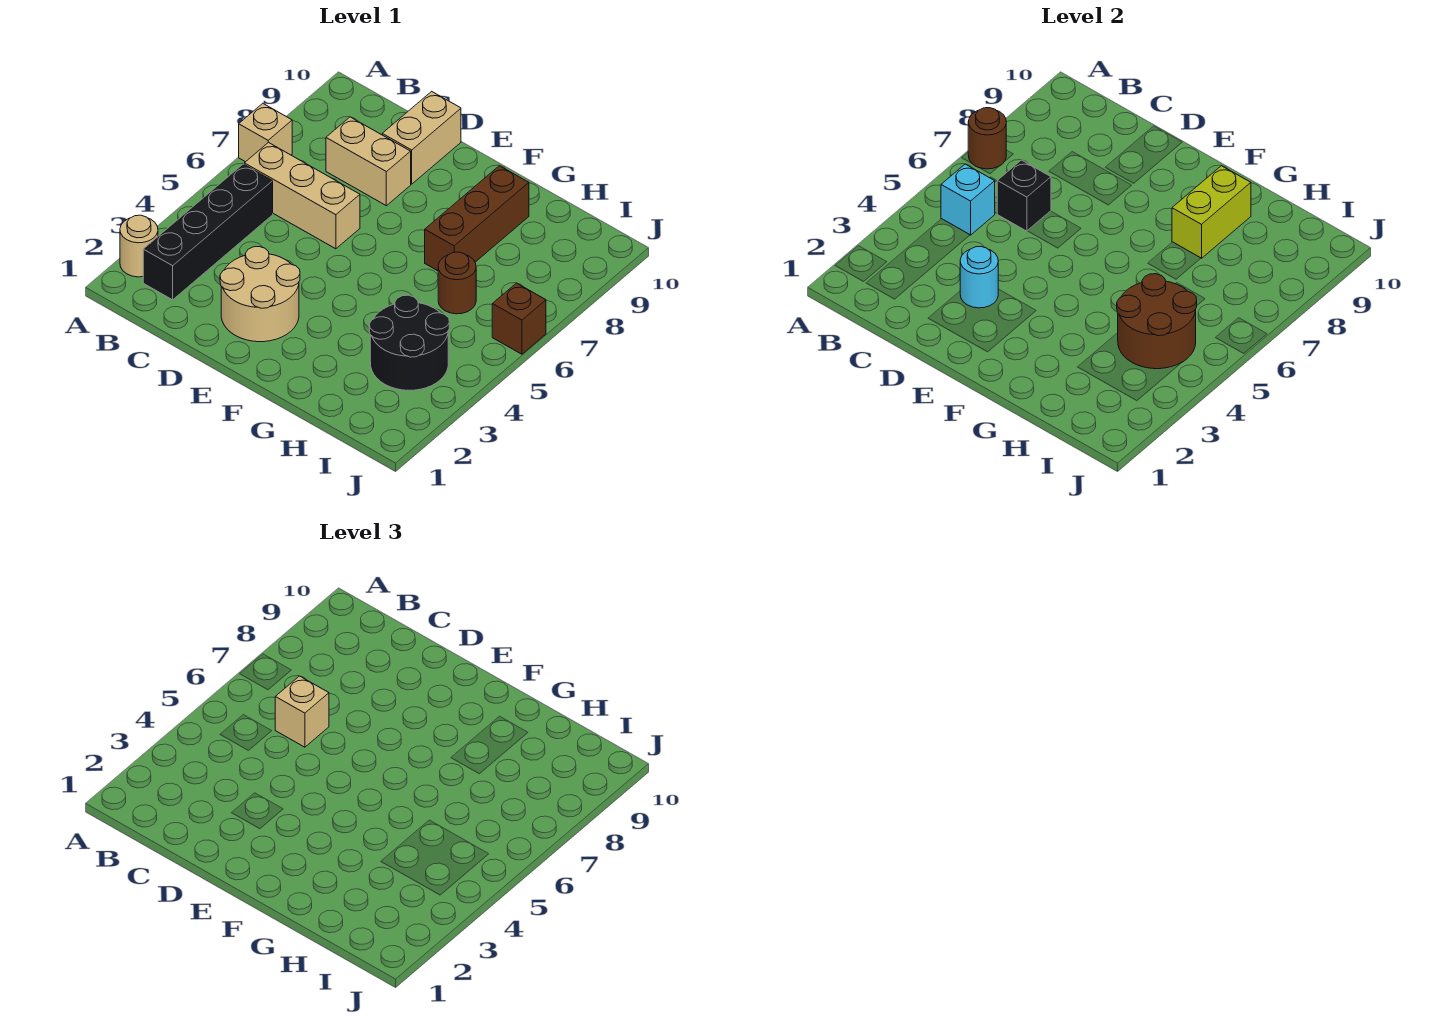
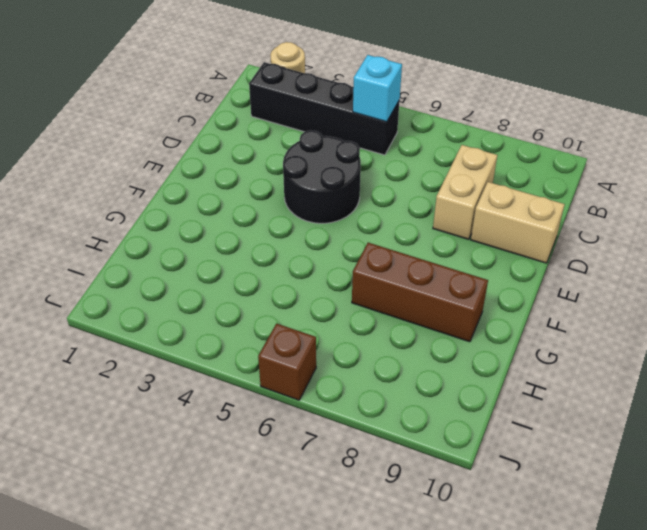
black round brick D4:E5 level 1 -> black round brick H3:I4 level 1
none -> tan brick A7 level 1
none -> tan brick B6:D6 level 1
none -> tan round brick D2:E3 level 1

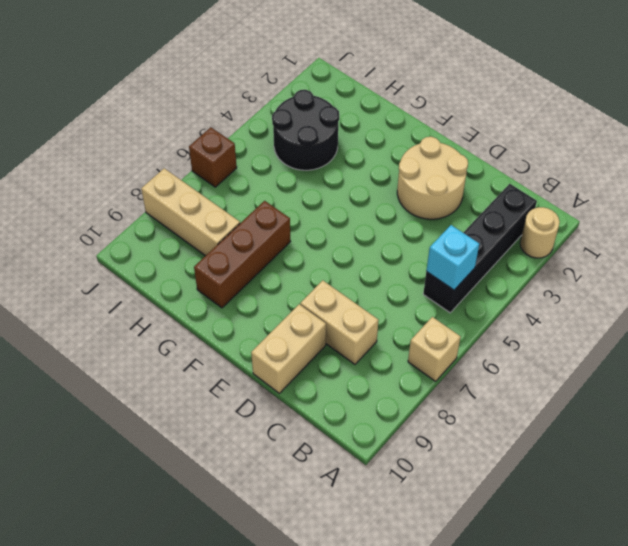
tan brick H8:J8 level 1 -> tan brick B6:D6 level 1
none -> brown round brick H6 level 1
none -> brown round brick A7 level 2
none -> black brick C6 level 2

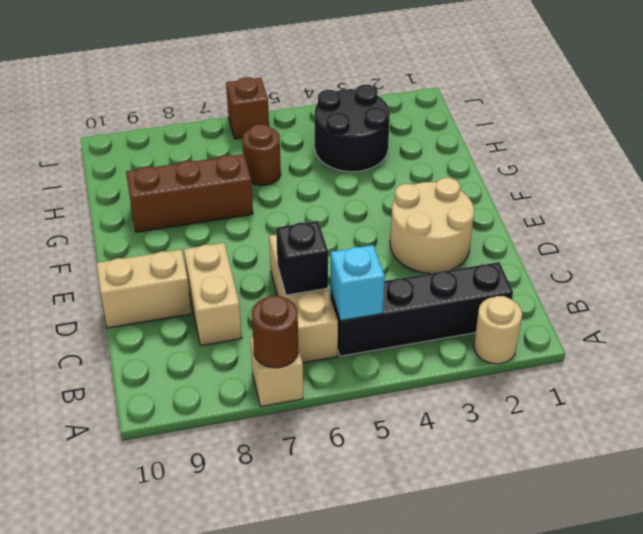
none -> cyan round brick D3 level 2
none -> lime brick G8:G9 level 2
none -> brown round brick H4:I5 level 2

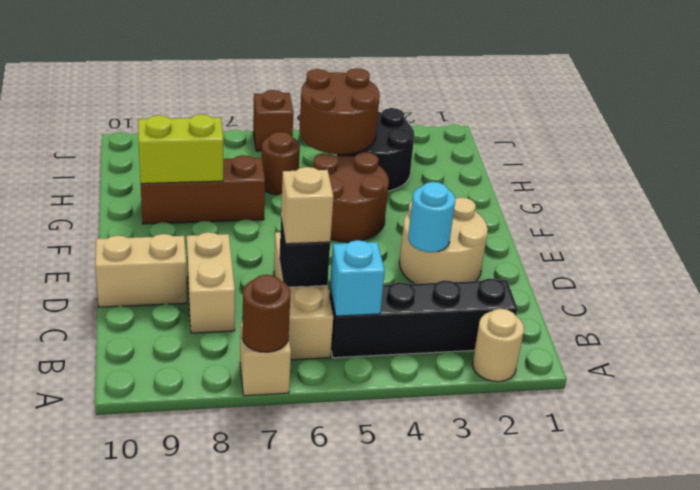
brown round brick F4:G5 level 1 -> none

